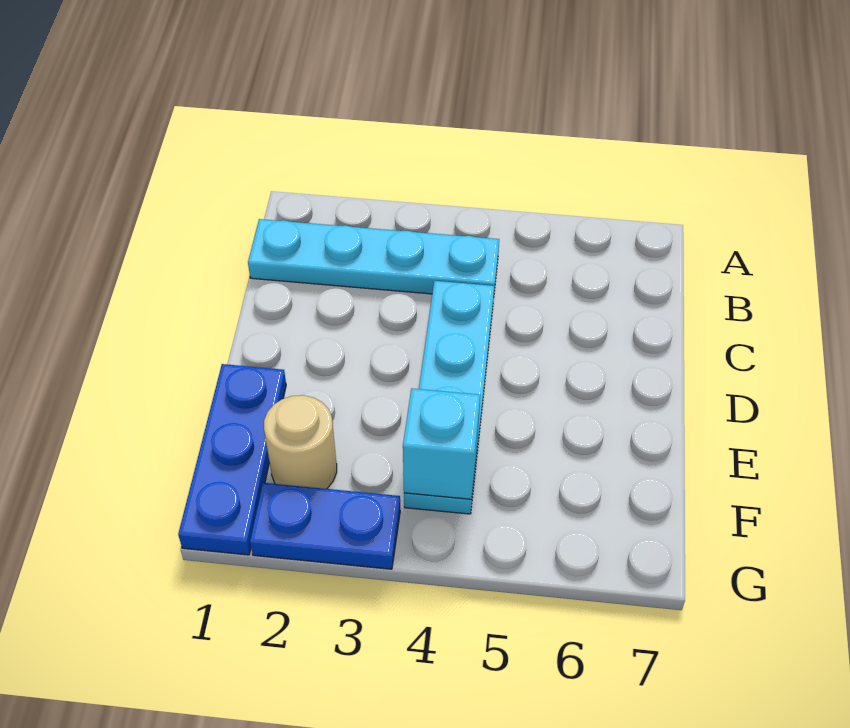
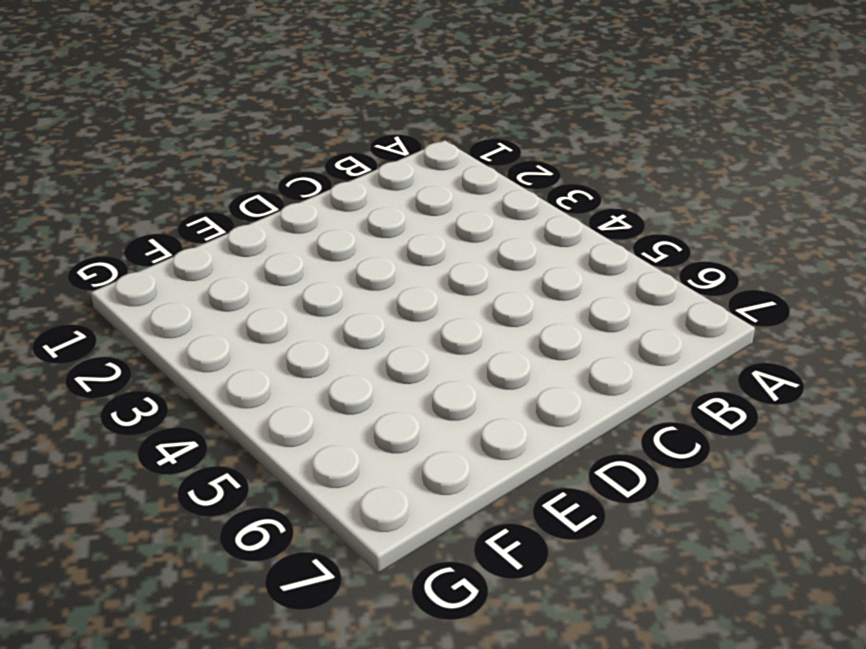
none -> cyan plate B1:B4 level 1
none -> cyan plate C4:F4 level 1

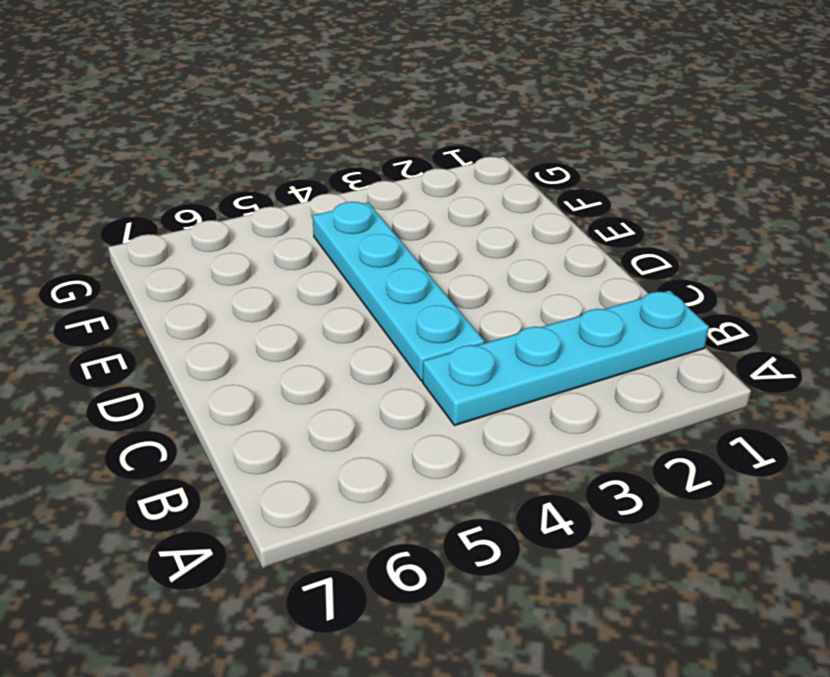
none -> blue plate E1:G1 level 1
none -> tan round brick F2 level 1

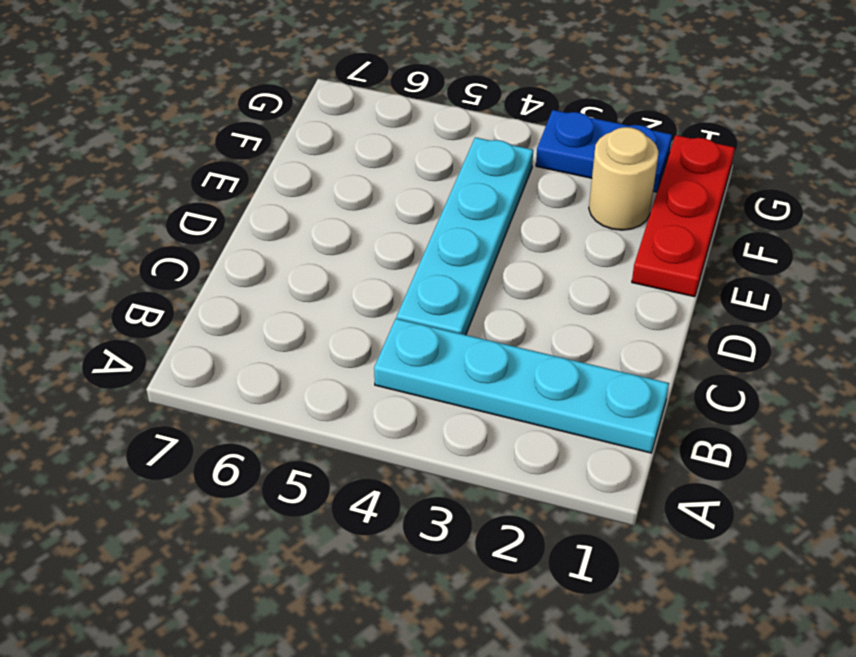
red plate E1:G1 level 1 -> blue plate E1:G1 level 1
none -> cyan brick F4 level 2

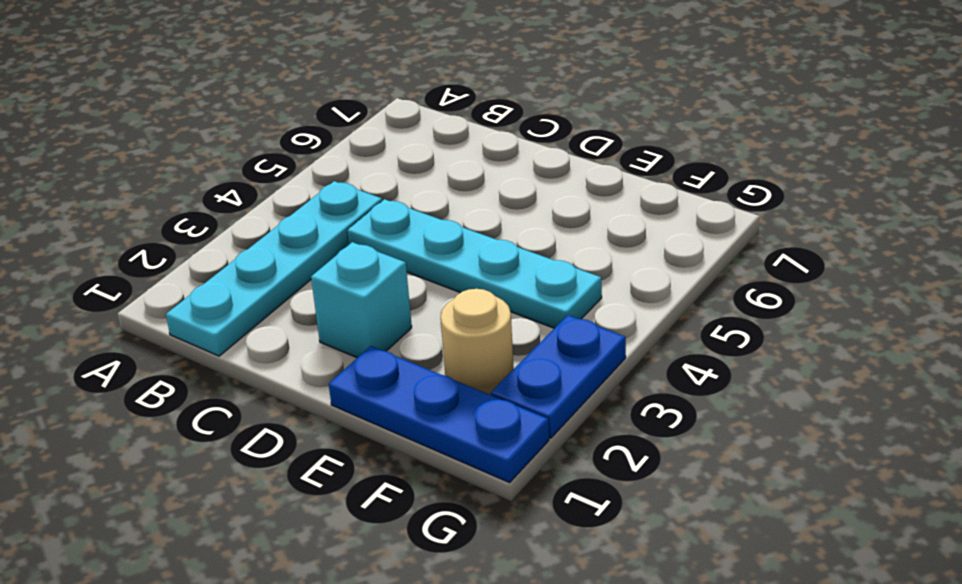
cyan brick D2 level 1 -> cyan brick F4 level 2

